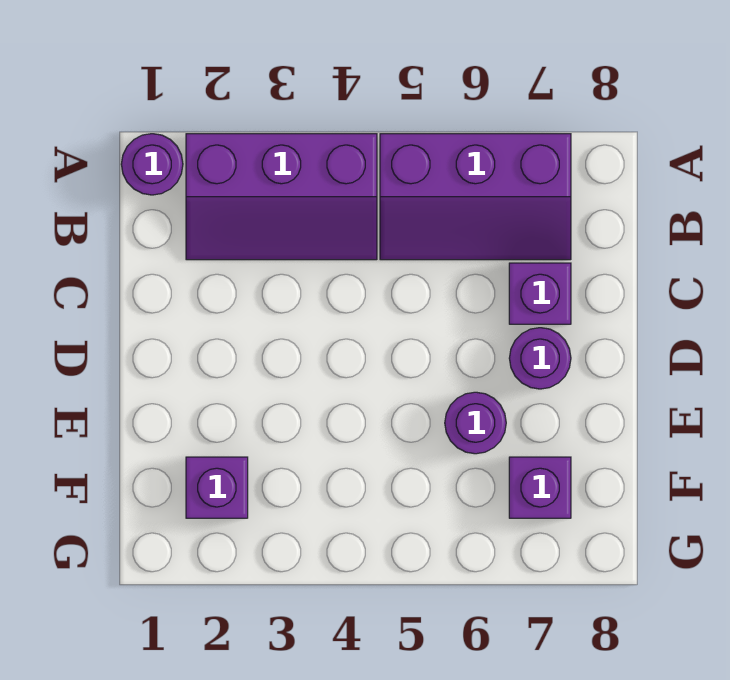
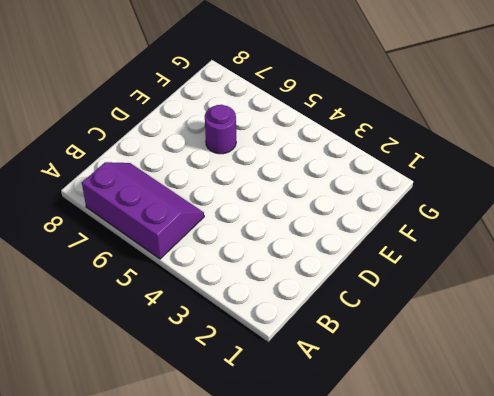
none -> purple round brick A1 level 1
none -> purple slope A2:B4 level 1 top A

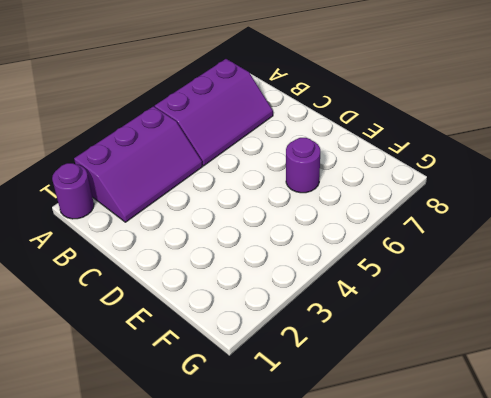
none -> purple brick C7 level 1
none -> purple round brick D7 level 1

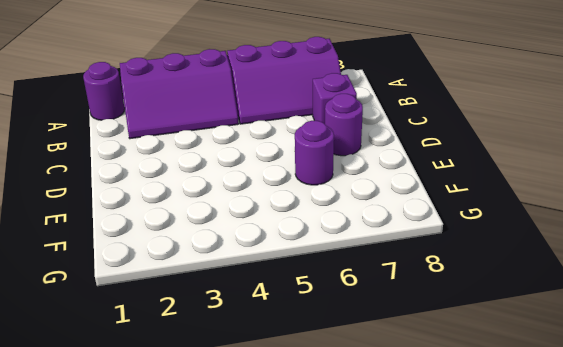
none -> purple brick F2 level 1
none -> purple brick F7 level 1

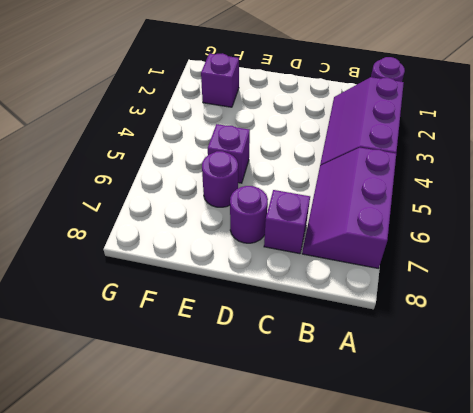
purple brick E5 level 1 -> purple brick F7 level 1

